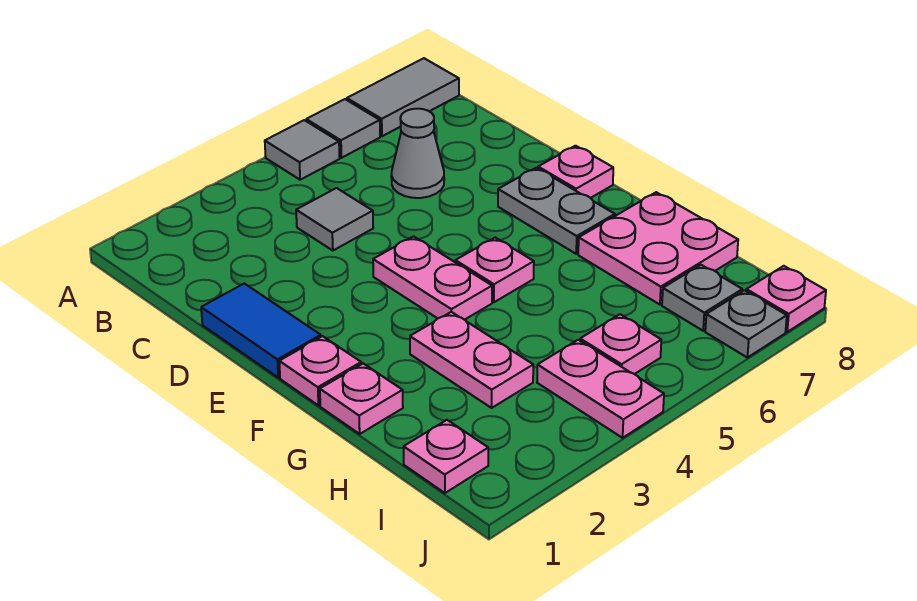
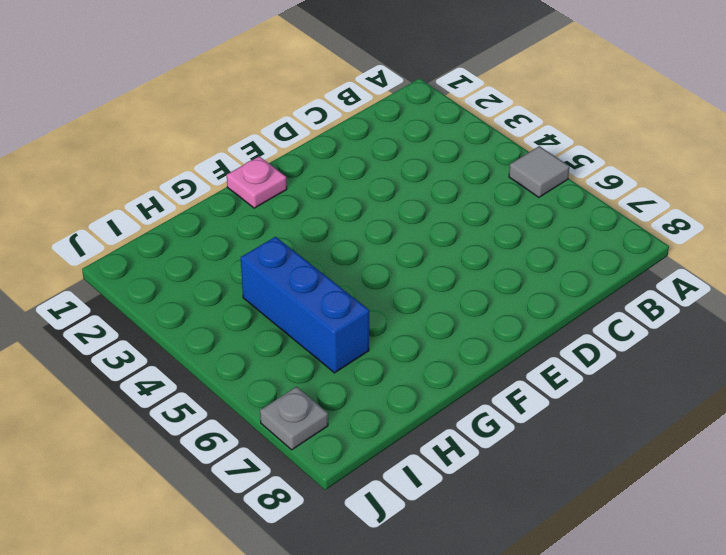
blue brick H4:H6 level 1 -> none
none -> grey tile A6 level 1
none -> grey tile A7:A8 level 1
none -> grey tile C4 level 1

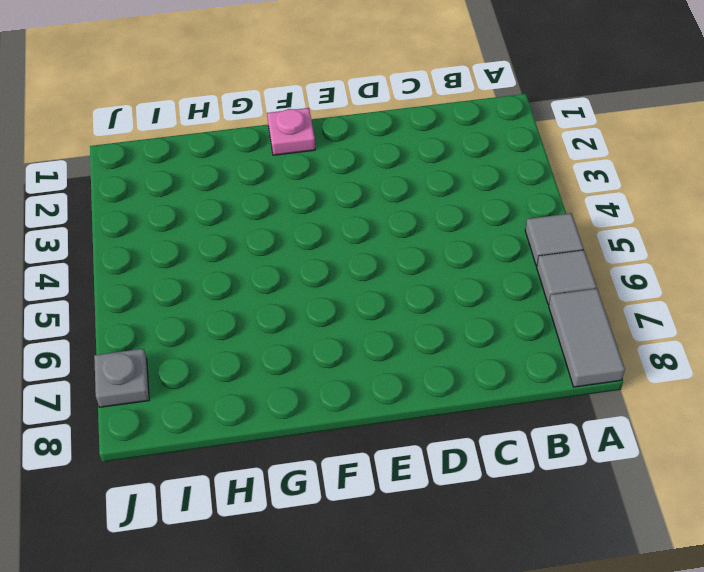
none -> grey tile C4 level 1
none -> grey cone C6 level 1
none -> blue tile D1:E1 level 1

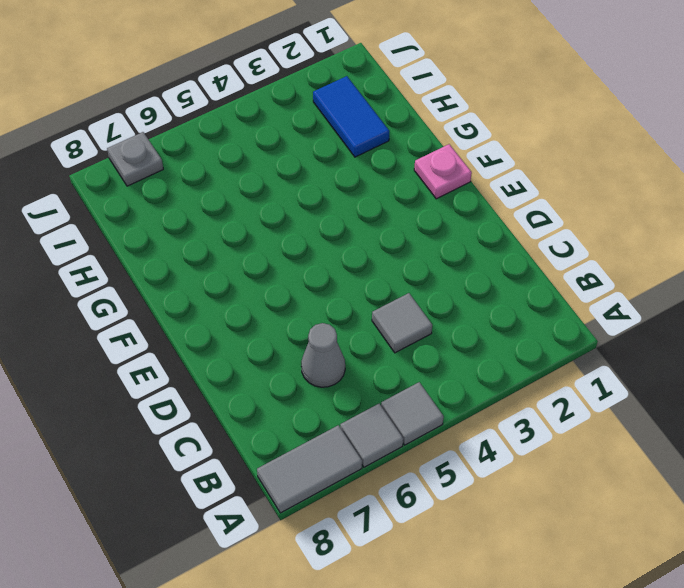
blue tile H2:I2 level 1 -> blue tile D1:E1 level 1
none -> pink plate E4:F4 level 1
none -> grey plate E7:F7 level 1
none -> pink plate E8 level 1

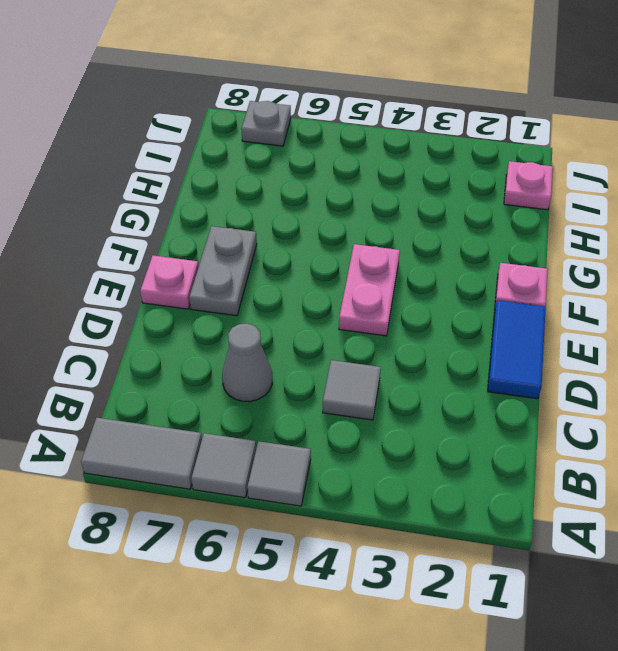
none -> pink plate F5 level 1
none -> pink plate G1 level 1
none -> pink plate G3:H3 level 1

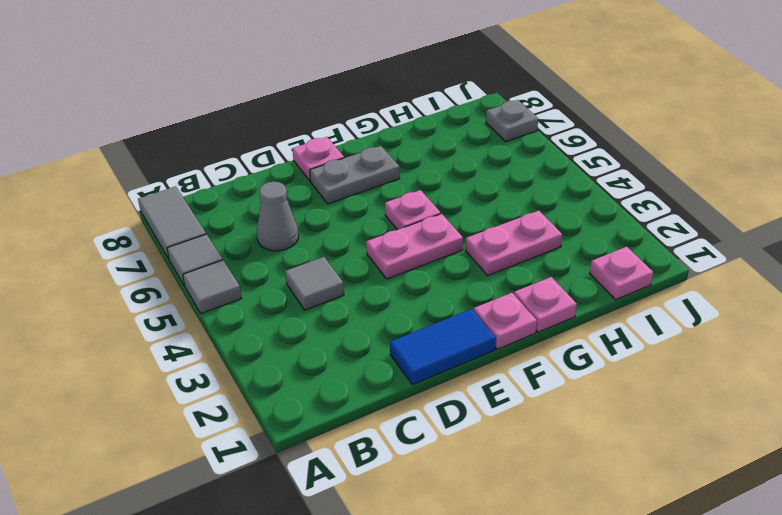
none -> pink plate G7:H8 level 1
none -> pink plate I4:J4 level 1
none -> pink plate I5 level 1

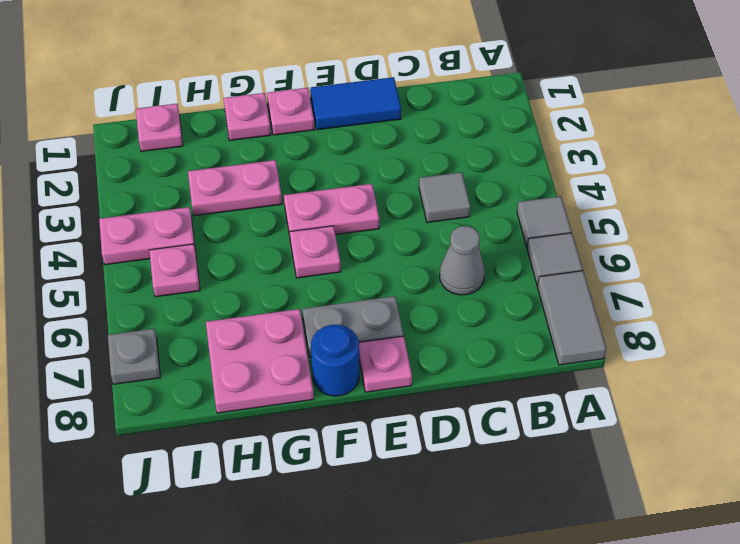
blue round brick F8 level 1 -> none
none -> grey plate I7 level 1
none -> pink plate J8 level 1

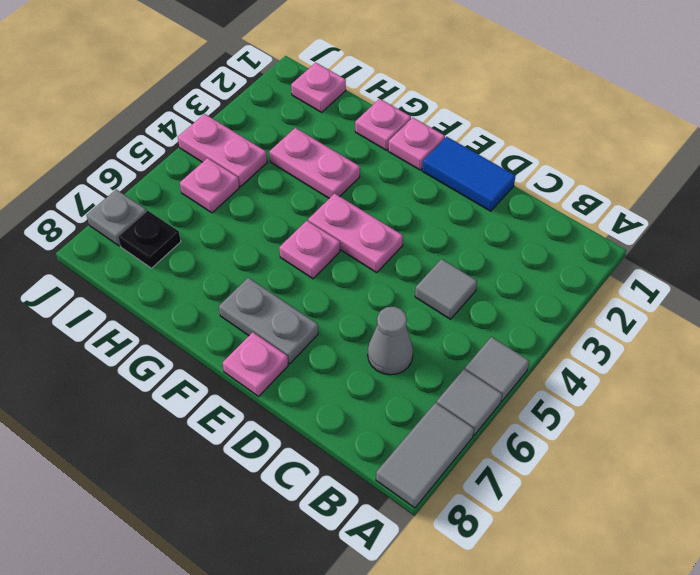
black plate I7 level 1 -> grey plate I7 level 1
none -> pink plate G7:H8 level 1
none -> pink plate J8 level 1

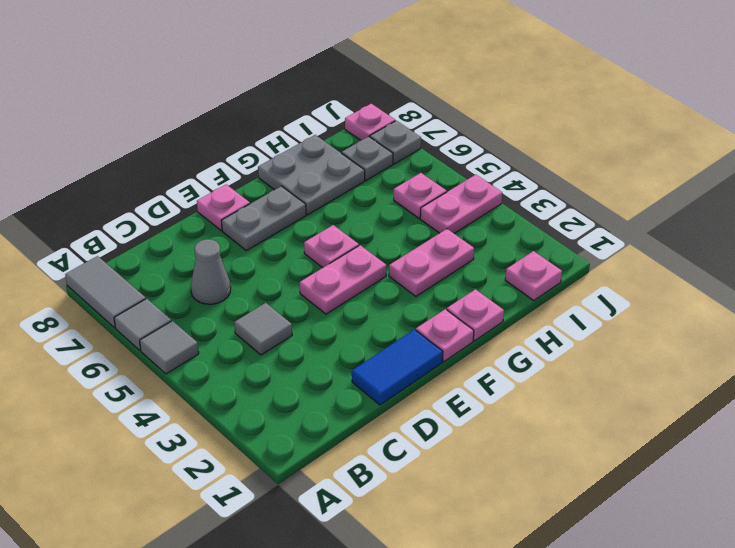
grey plate G7:H8 level 1 -> pink plate G7:H8 level 1

